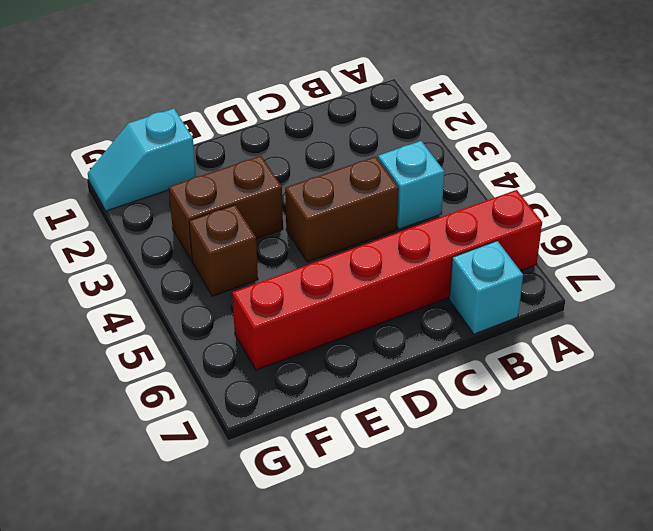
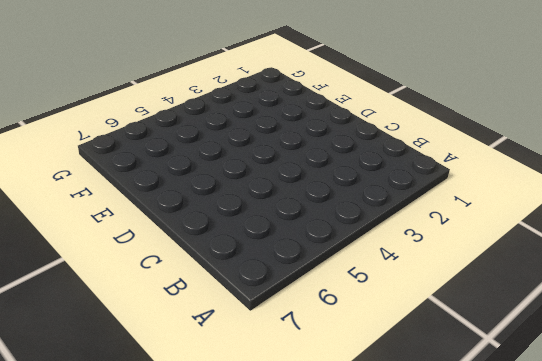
none -> red brick A6:F6 level 1
none -> cyan brick B4 level 1

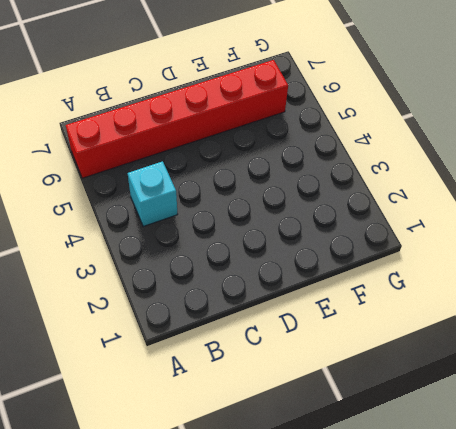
none -> cyan brick B7 level 1
none -> brown brick C4:D4 level 1

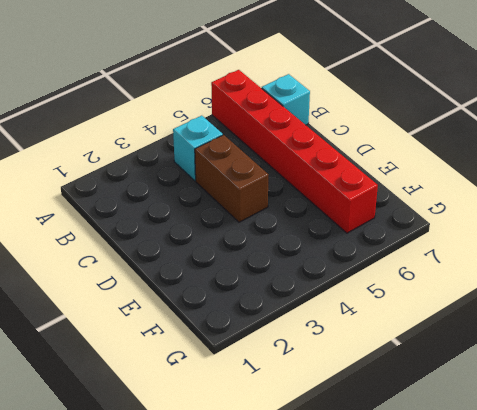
none -> brown brick E3:F3 level 1
none -> cyan slope F1:G1 level 1 top F

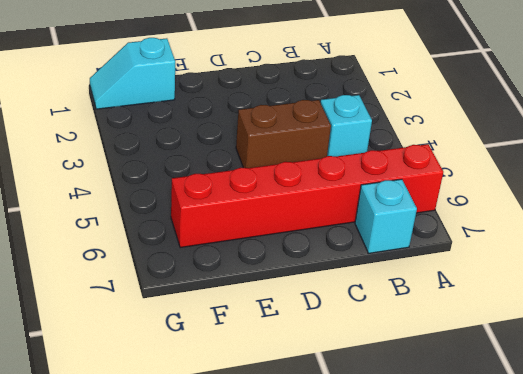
none -> brown brick E3:F3 level 1
none -> brown brick F4 level 1

